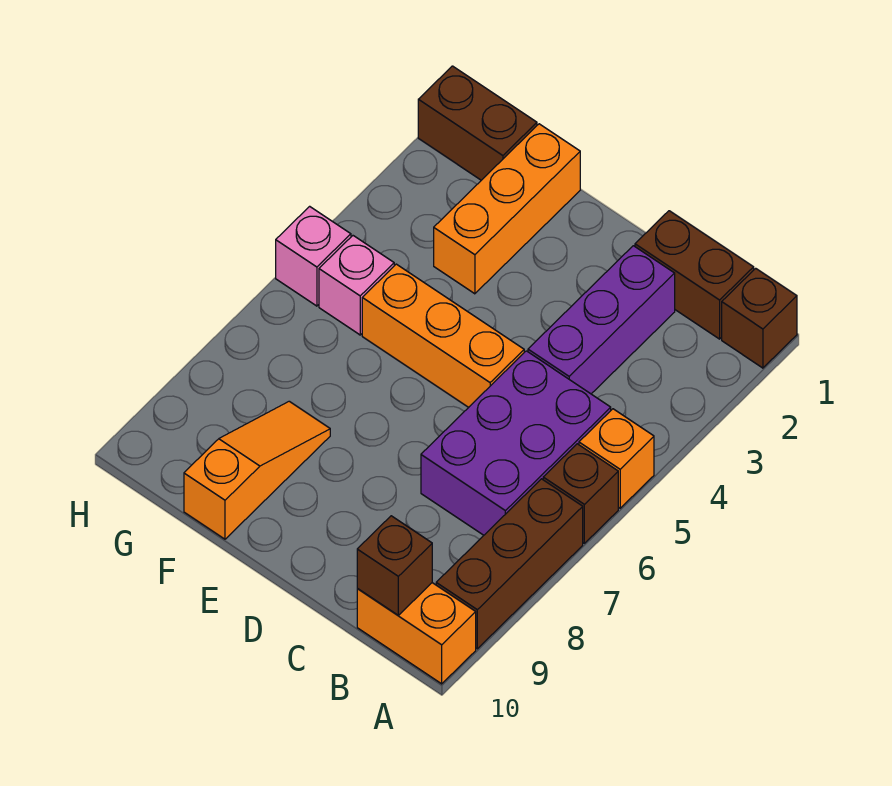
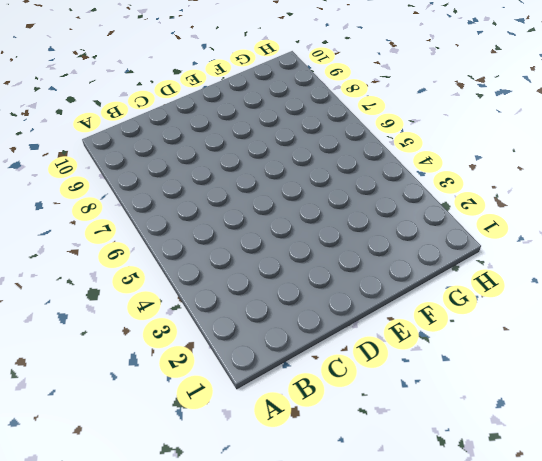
none -> brown brick A1 level 1
none -> orange brick A5 level 1
none -> brown brick A6 level 1

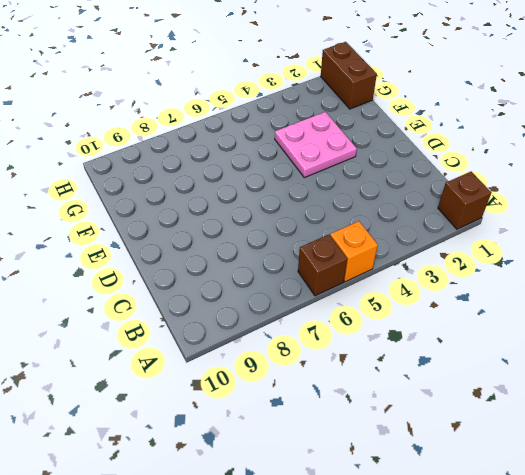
pink plate E3:F4 level 1 -> orange brick F1:F3 level 1
none -> brown brick A7:A9 level 1
none -> orange brick A10:B10 level 1
none -> brown brick B1:C1 level 1

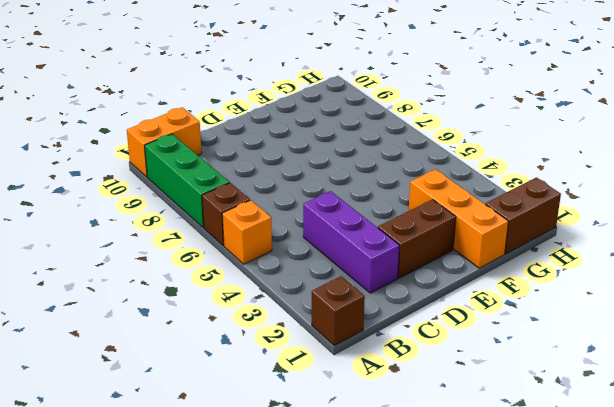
green brick A7:A9 level 1 -> brown brick A7:A9 level 1
brown brick D2:E2 level 1 -> brown brick B1:C1 level 1
none -> purple brick B5:C7 level 1
none -> orange brick D5:F5 level 1
none -> orange slope F8:F10 level 1 top 10

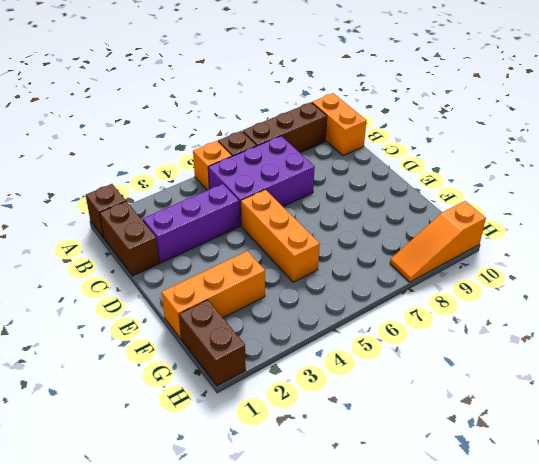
orange slope H8:H10 level 1 top 10 -> orange slope F8:F10 level 1 top 10
none -> pink brick G5 level 1
none -> pink brick H5 level 1
none -> brown brick B10 level 2

